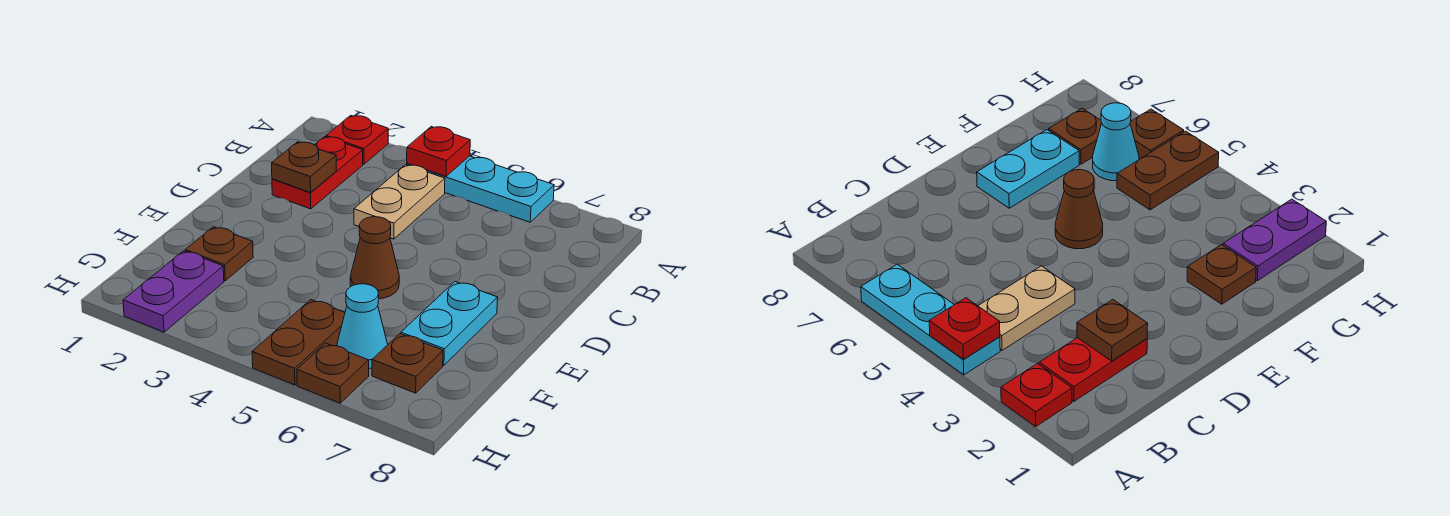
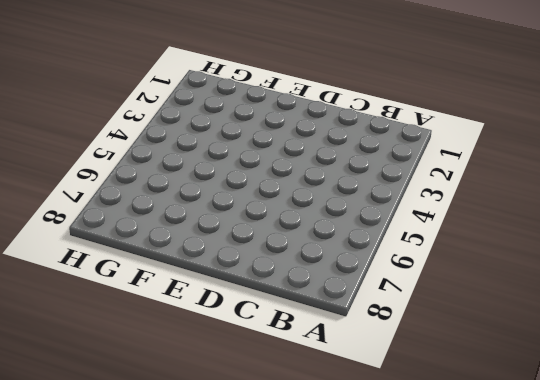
none -> red plate A2 level 1
none -> cyan plate A4:A6 level 1
none -> red plate B2:C2 level 1

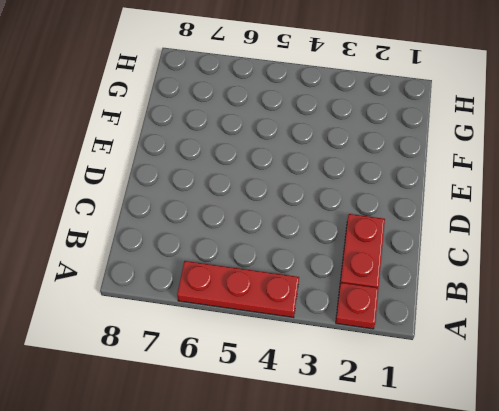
red plate A4:A6 level 1 -> cyan plate A4:A6 level 1
none -> tan plate B4:C4 level 1
none -> brown cone E5 level 1
none -> cyan plate E7:F7 level 1

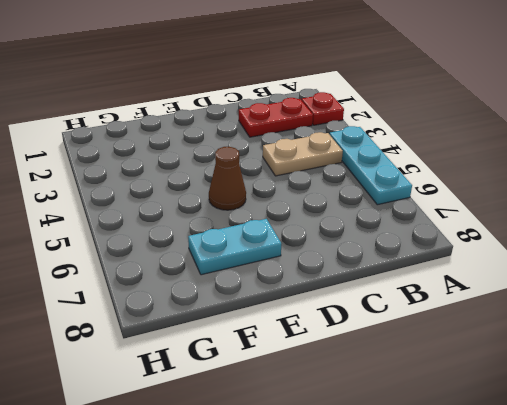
none -> brown plate F2 level 1
none -> purple plate G2:H2 level 1
none -> brown plate G5:H5 level 1

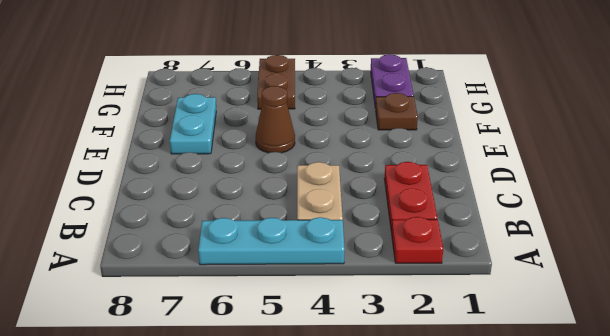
none -> cyan cone G6 level 1
none -> brown plate G7 level 1
none -> brown plate H6 level 1

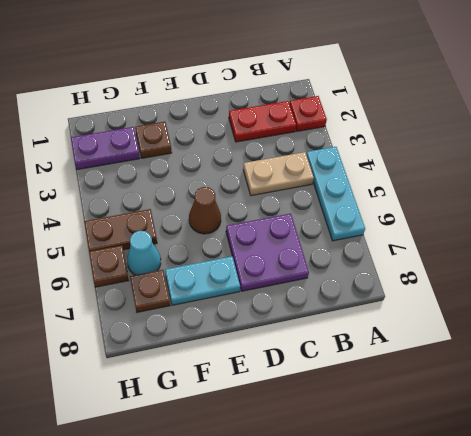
purple plate C6:D7 level 1 -> none
none -> red plate A4 level 2
none -> brown plate C2 level 2

